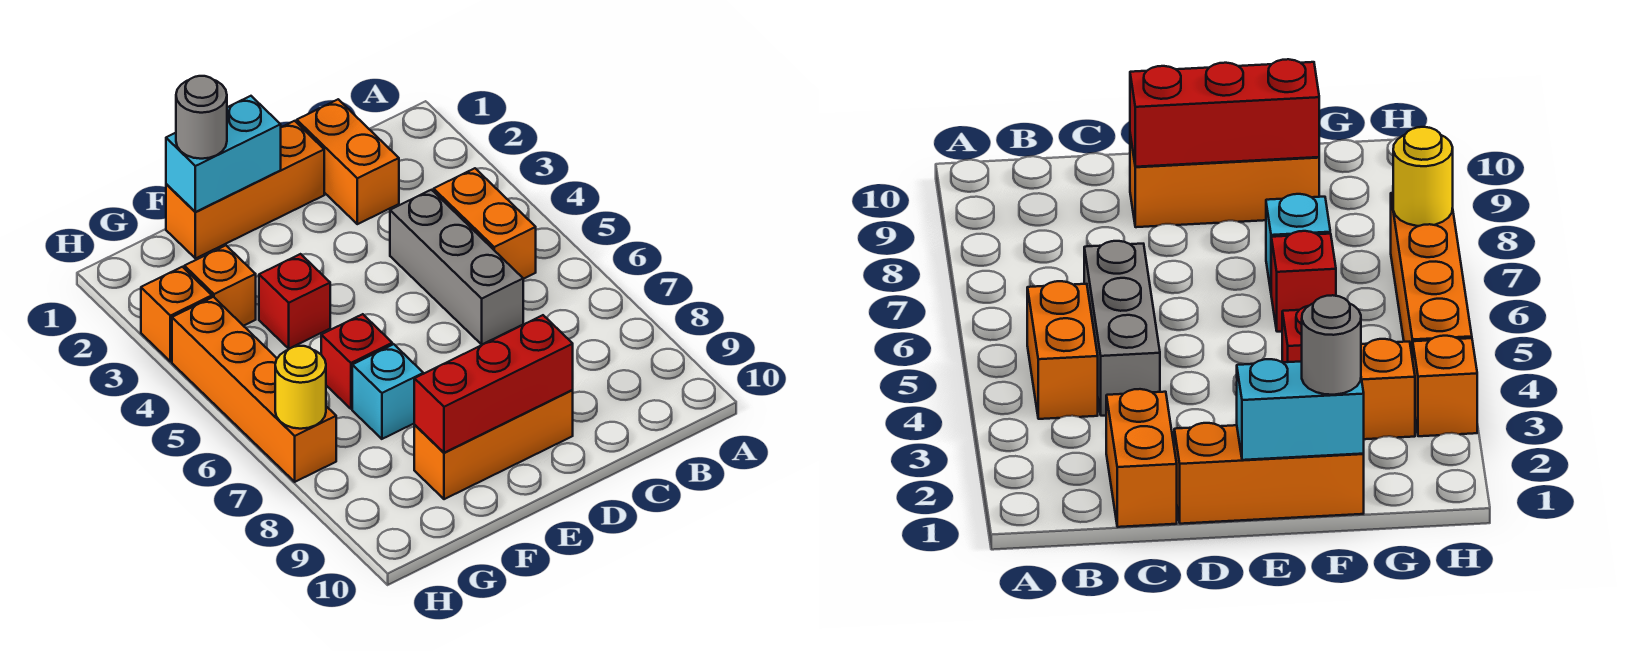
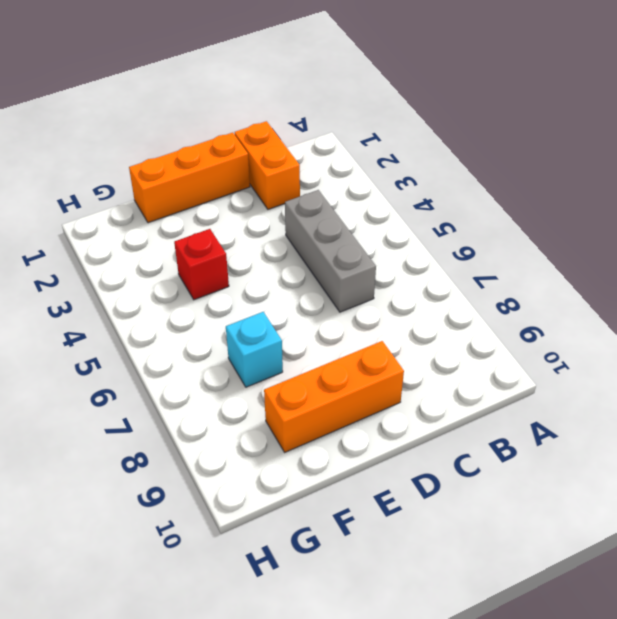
none -> orange brick B4:B5 level 1
none -> red brick F6 level 1
none -> orange brick G3 level 1

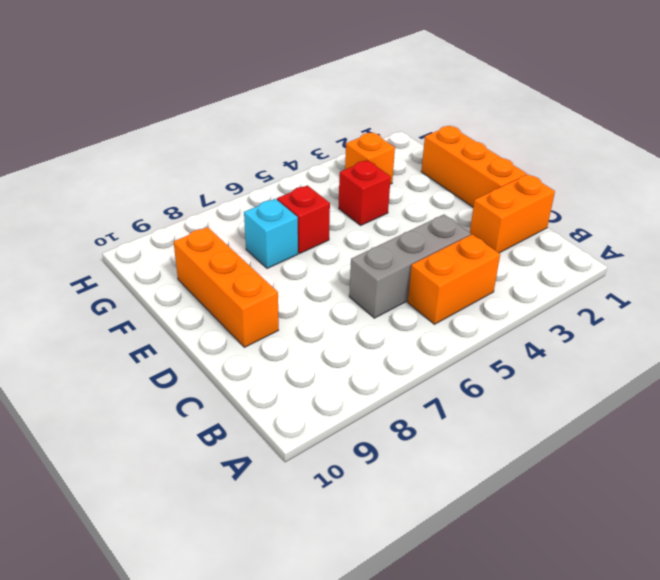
none -> orange brick H3 level 1
none -> orange brick H4:H7 level 1
none -> red brick D9:F9 level 2

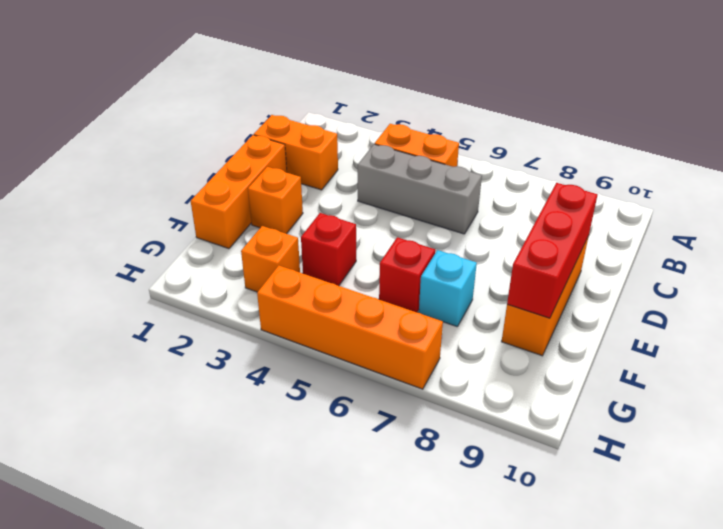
orange brick E2 level 1 -> orange brick H3 level 1
none -> cyan brick E1:F1 level 2
none -> yellow round brick H7 level 2
none -> grey round brick F1 level 3

